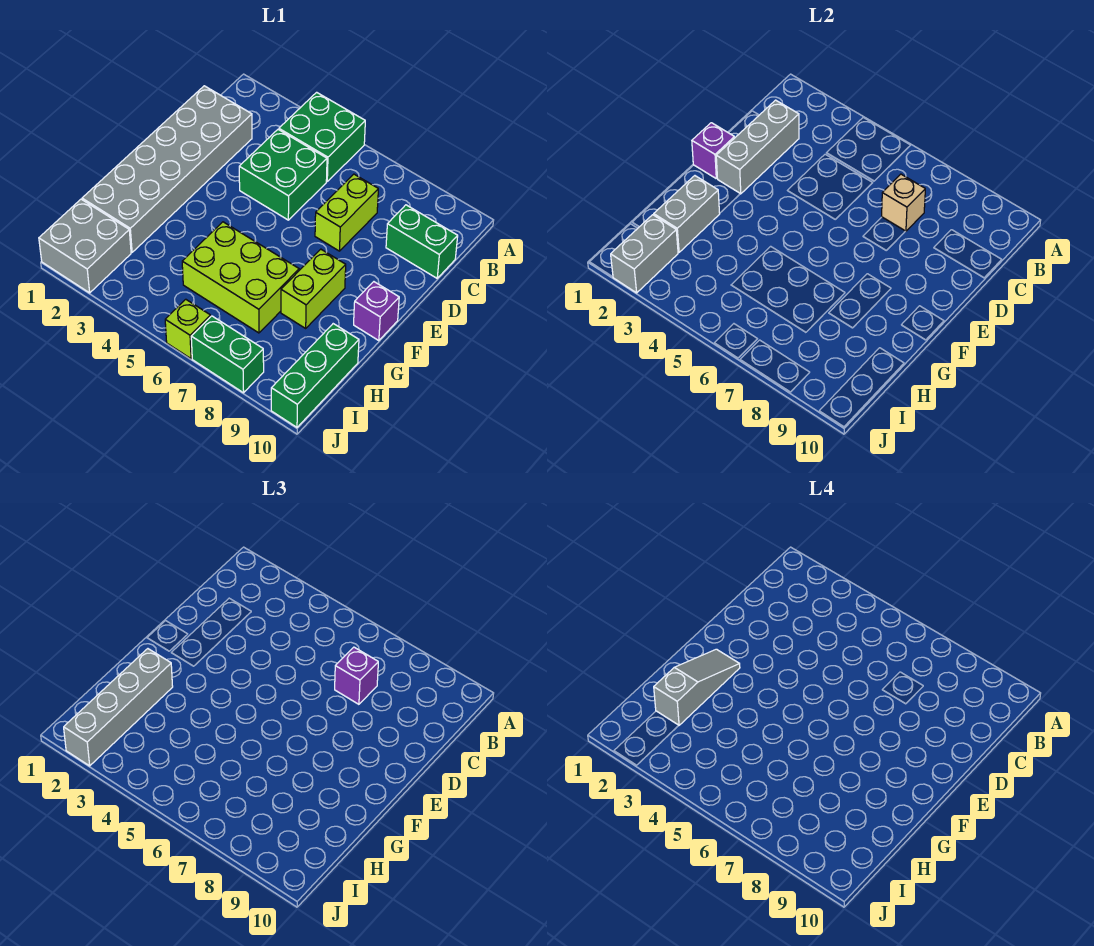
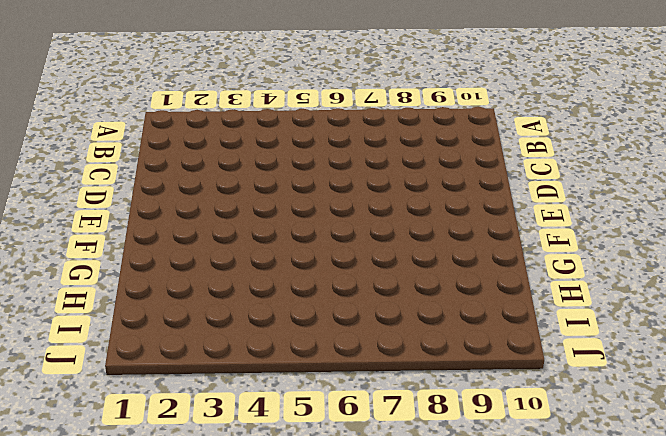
none -> green brick A4:B5 level 1
none -> grey brick C1:H2 level 1
none -> green brick C4:D5 level 1

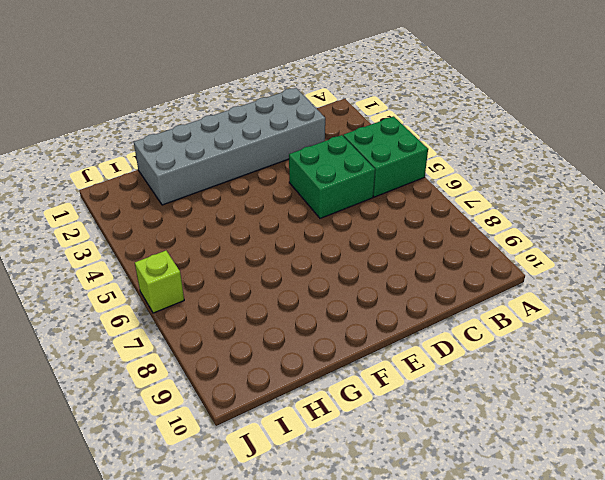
none -> lime brick C7:D7 level 1
none -> green brick C9:C10 level 1
none -> lime brick F8:G8 level 1

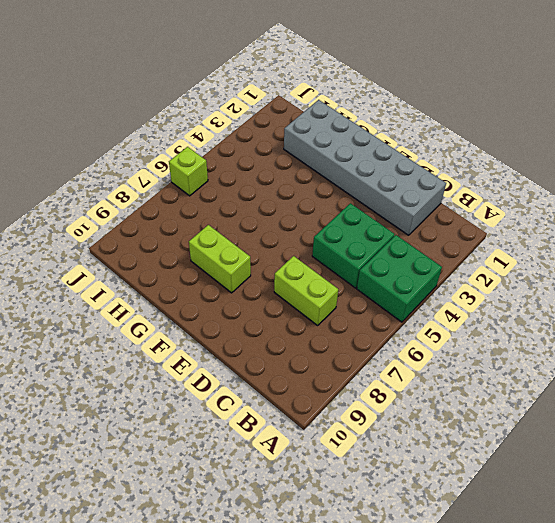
none -> green brick C9:C10 level 1
none -> purple brick F10 level 1
none -> lime brick G5:H7 level 1

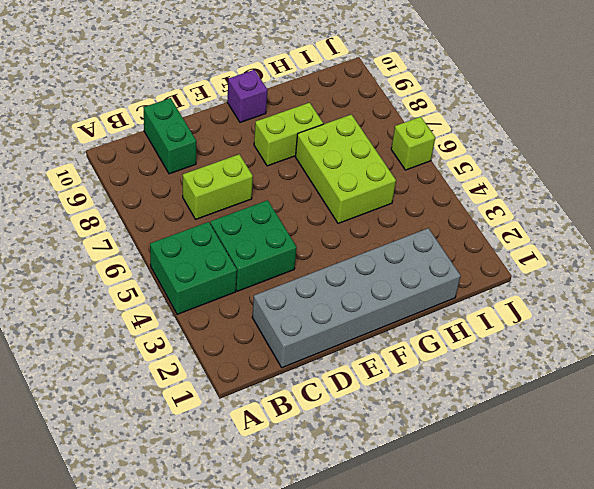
none -> green brick H10:J10 level 1
none -> grey brick I1:J2 level 1
none -> green brick J7:J8 level 1

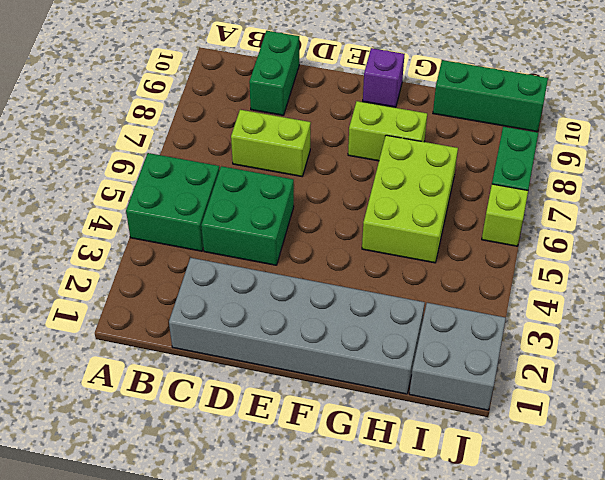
none -> grey brick C2:E2 level 2
none -> tan brick C7 level 2
none -> purple brick E1 level 2

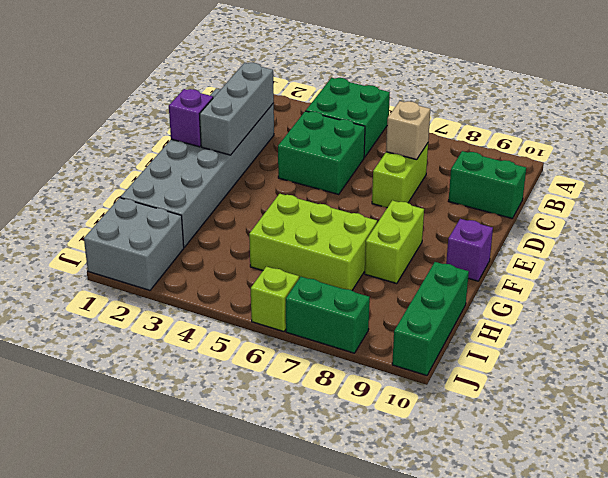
none -> grey brick G2:H2 level 2
none -> grey brick I2:J2 level 2
none -> purple brick C7 level 3

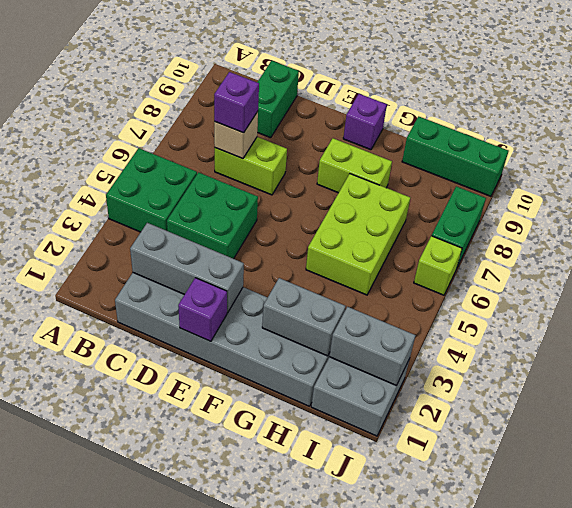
none -> grey brick G2:J2 level 3
none -> grey slope F2:H2 level 4 top H

